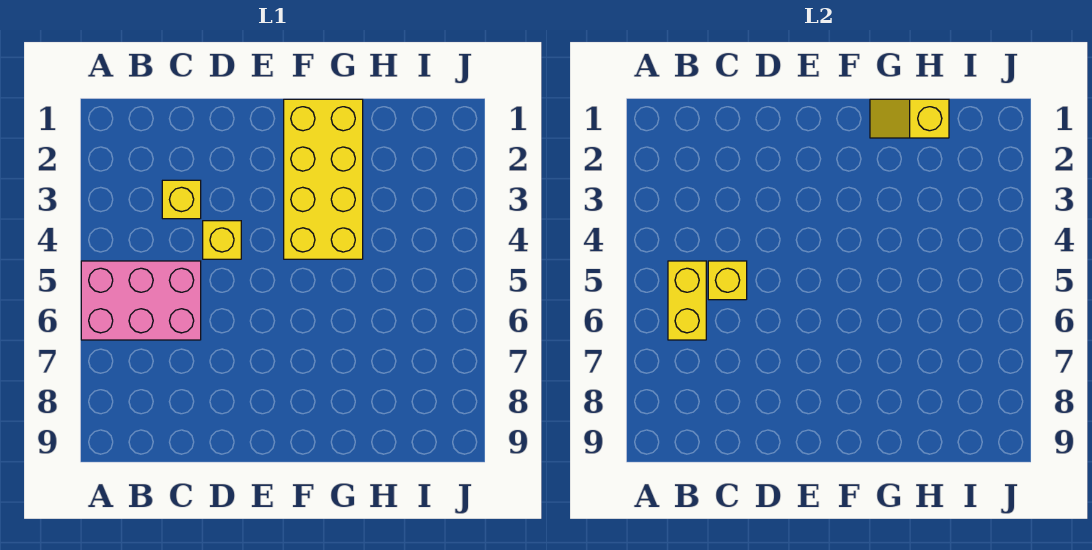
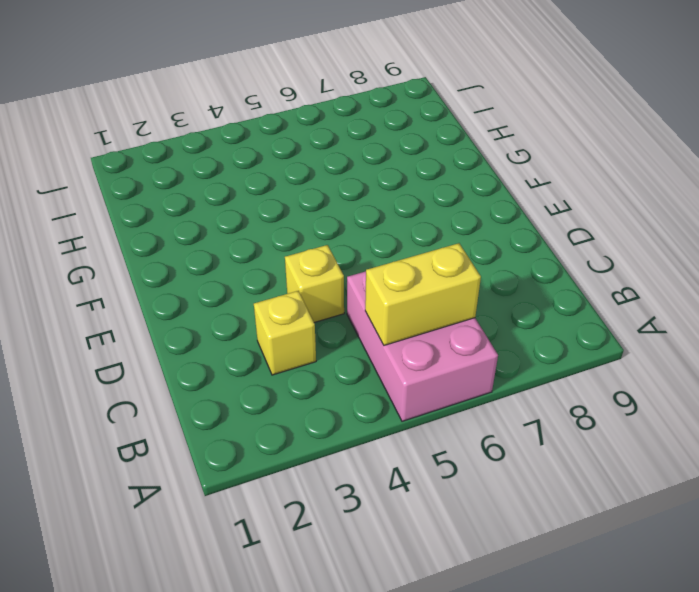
none -> yellow brick F1:G4 level 1
none -> yellow brick C5 level 2

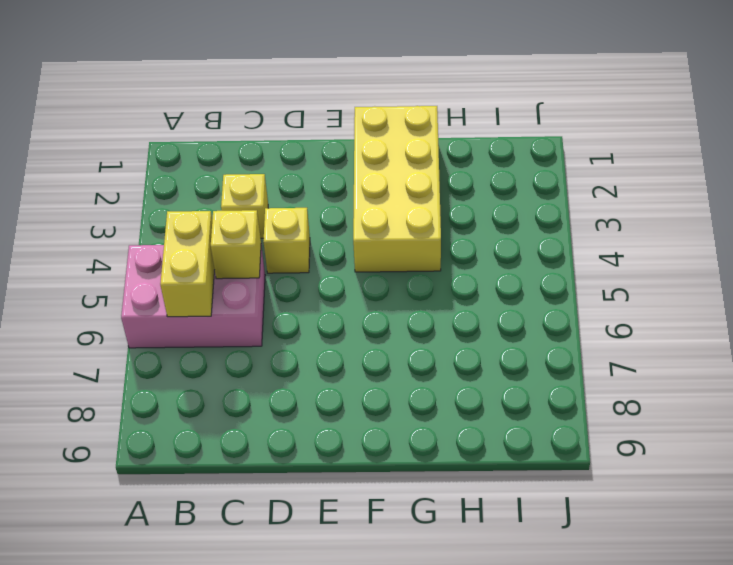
none -> yellow slope G1:H1 level 2 top H

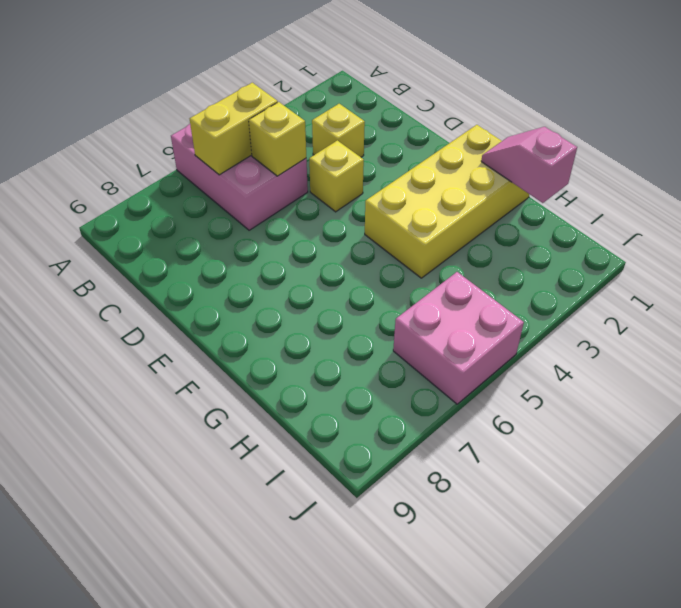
pink slope G1:H1 level 2 top H -> yellow slope G1:H1 level 2 top H
pink brick I5:J6 level 1 -> none

